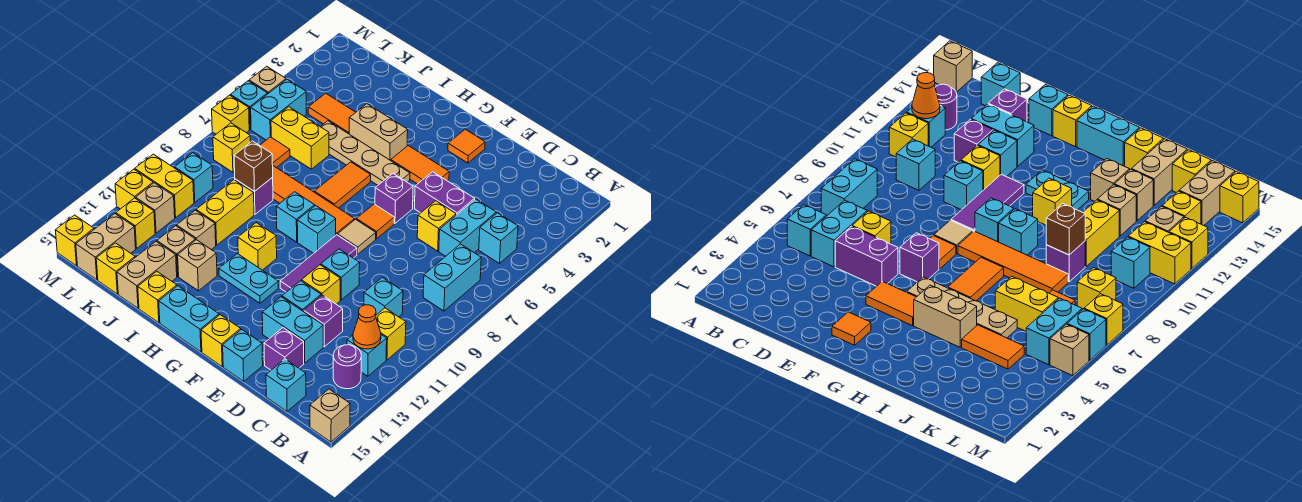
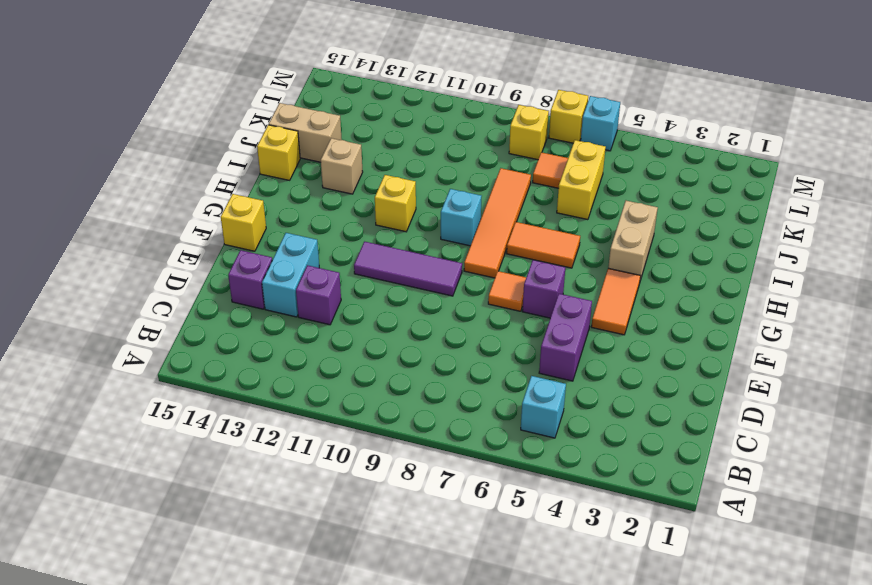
none -> tan brick A15 level 1
none -> cyan brick B7:B8 level 1
none -> yellow brick B11 level 1
none -> cyan brick B12 level 1

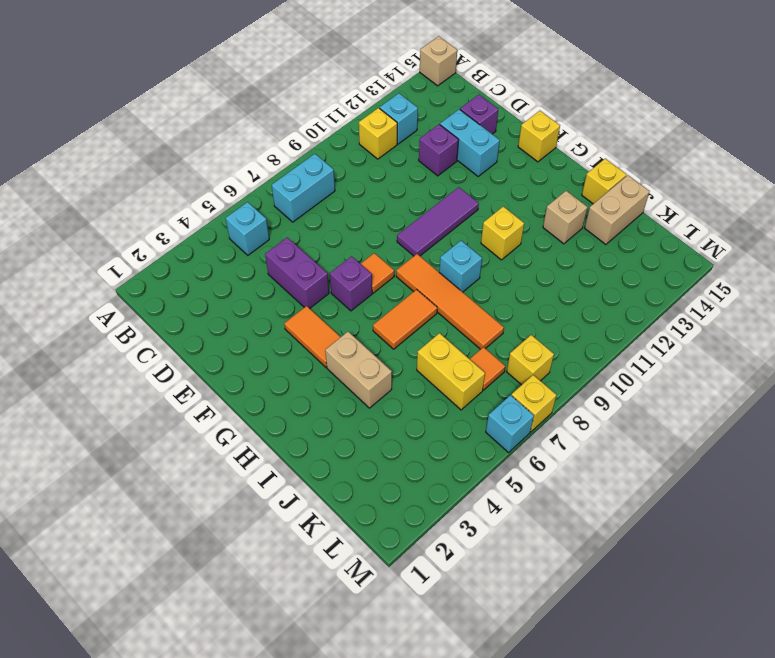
none -> purple round brick B13 level 1
none -> cyan brick C5:C6 level 1
none -> cyan brick C10 level 1
none -> cyan brick C15 level 1

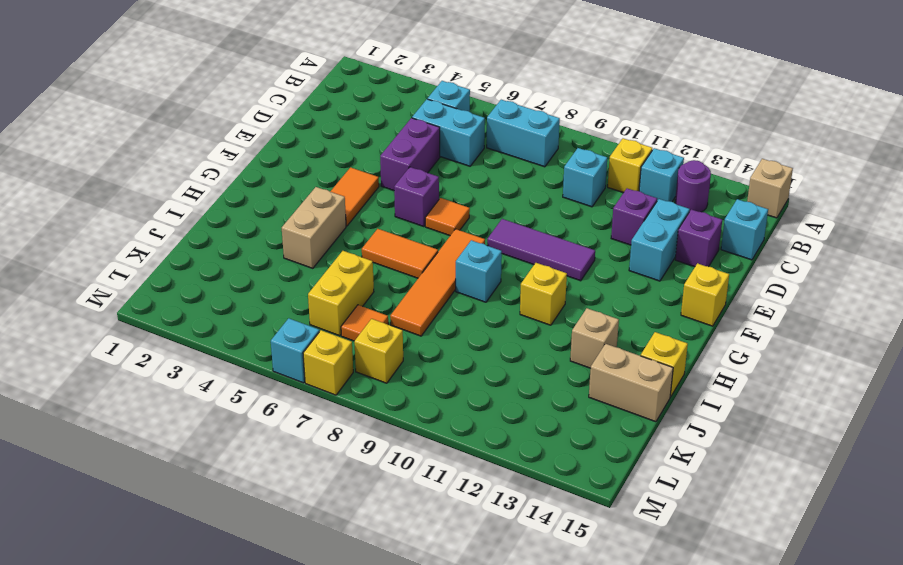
none -> yellow brick D6 level 1
none -> cyan brick E10 level 1
none -> yellow brick E11 level 1
none -> cyan brick E12 level 1

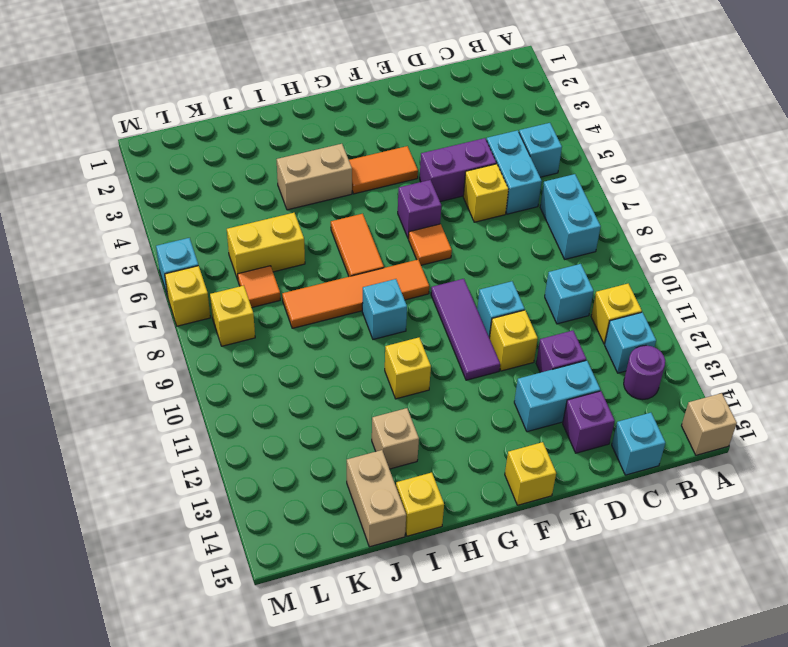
none -> cyan brick E12 level 1
none -> cyan brick E15 level 1
none -> orange tile F2 level 1
none -> tan tile F8 level 1

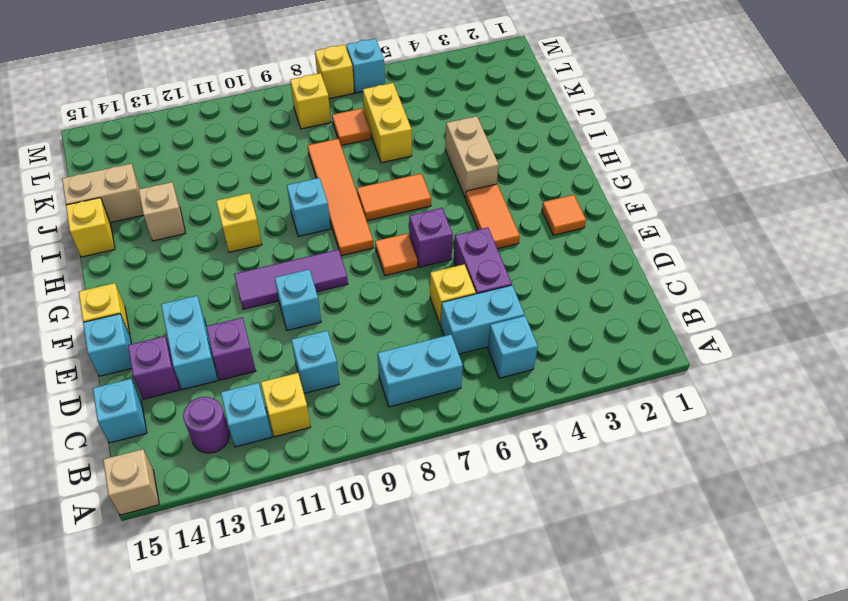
none -> yellow brick E11 level 1
none -> cyan brick E12 level 1
none -> tan tile F8 level 1
none -> tan plate G5:J5 level 1

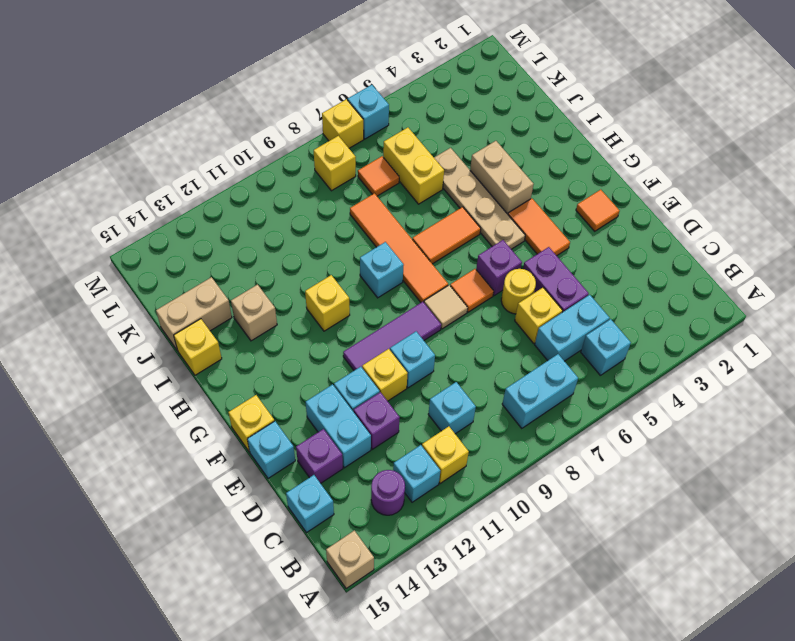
yellow round brick E6 level 1 -> none
none -> cyan brick G9 level 1
none -> cyan plate G12:H12 level 1
none -> cyan brick G15:H15 level 1
none -> orange tile J4:K4 level 1

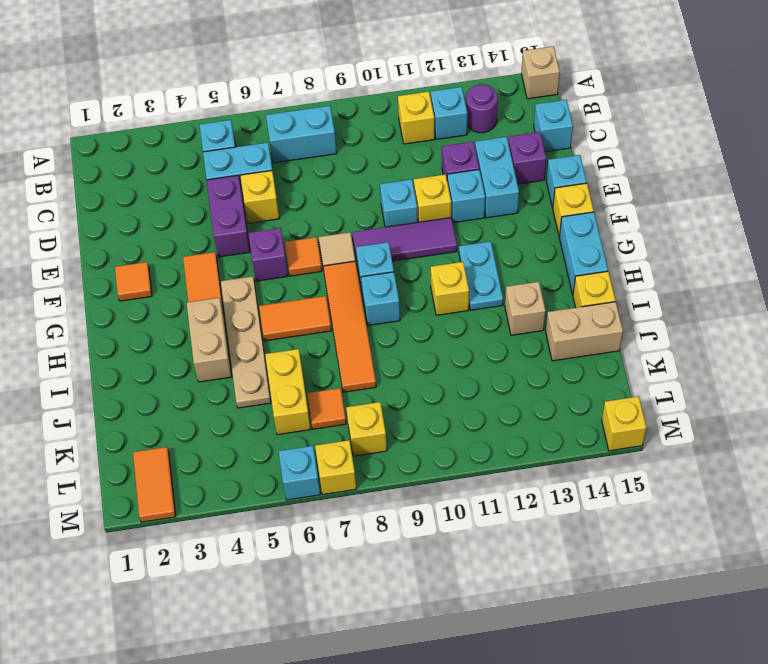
orange tile L2:M2 level 1 -> orange tile J4:K4 level 1
none -> cyan brick C10 level 1
none -> purple brick J9 level 1
none -> yellow brick J10:J11 level 1
none -> tan brick J12 level 1

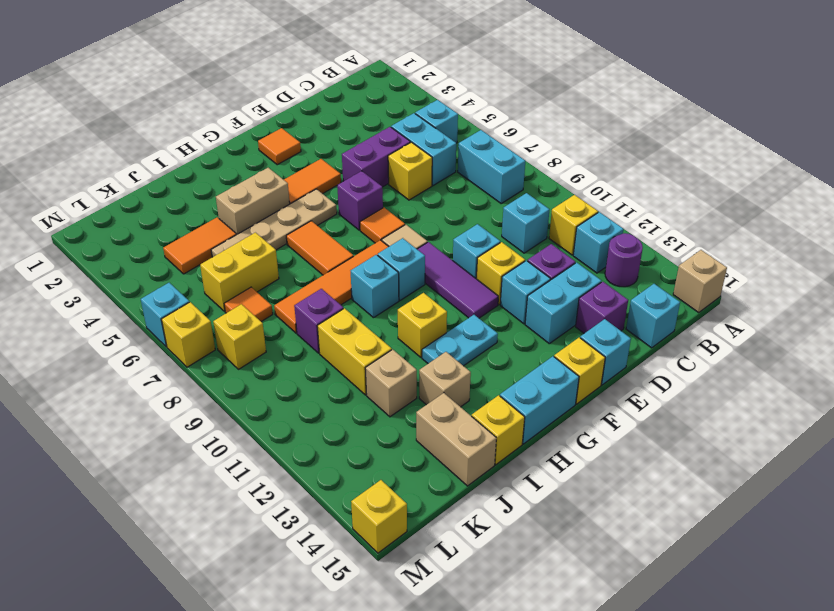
none -> tan brick J13 level 1
none -> yellow brick K15 level 1
none -> cyan brick L5:L6 level 1
none -> cyan brick L10 level 1

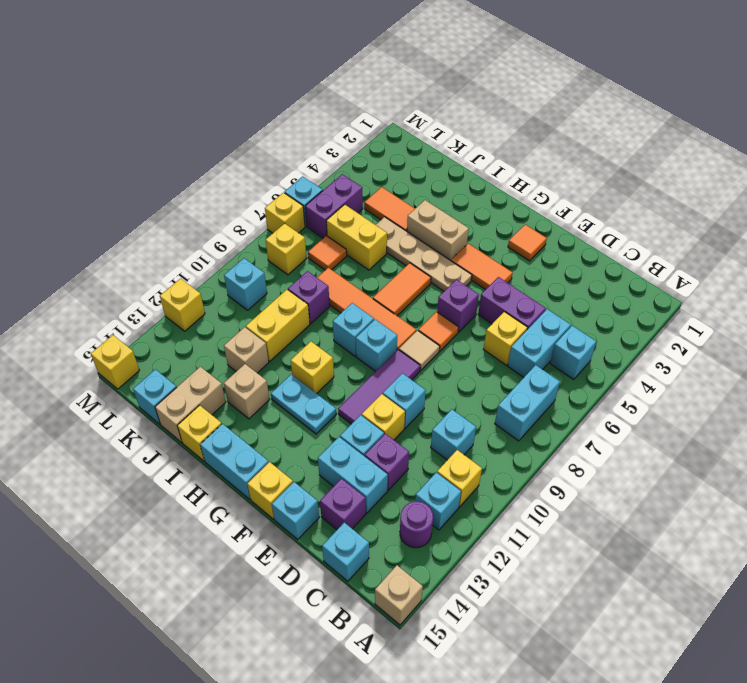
cyan brick K15 level 1 -> yellow brick K15 level 1
purple brick L5:L6 level 1 -> cyan brick L5:L6 level 1
none -> tan brick J13 level 1
none -> yellow brick L11:M11 level 1
none -> tan brick L12 level 1
none -> yellow brick L13 level 1

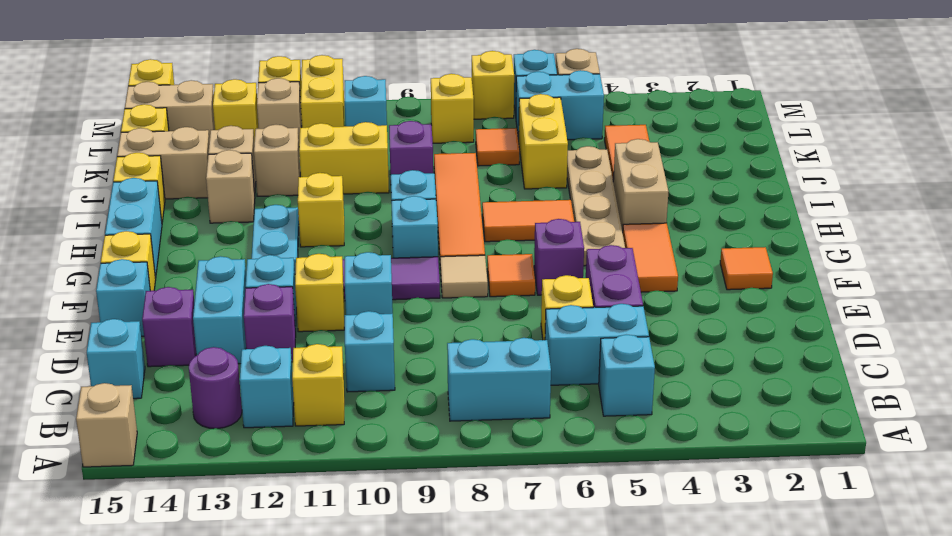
none -> orange cone B12 level 2
none -> brown brick J9 level 2

